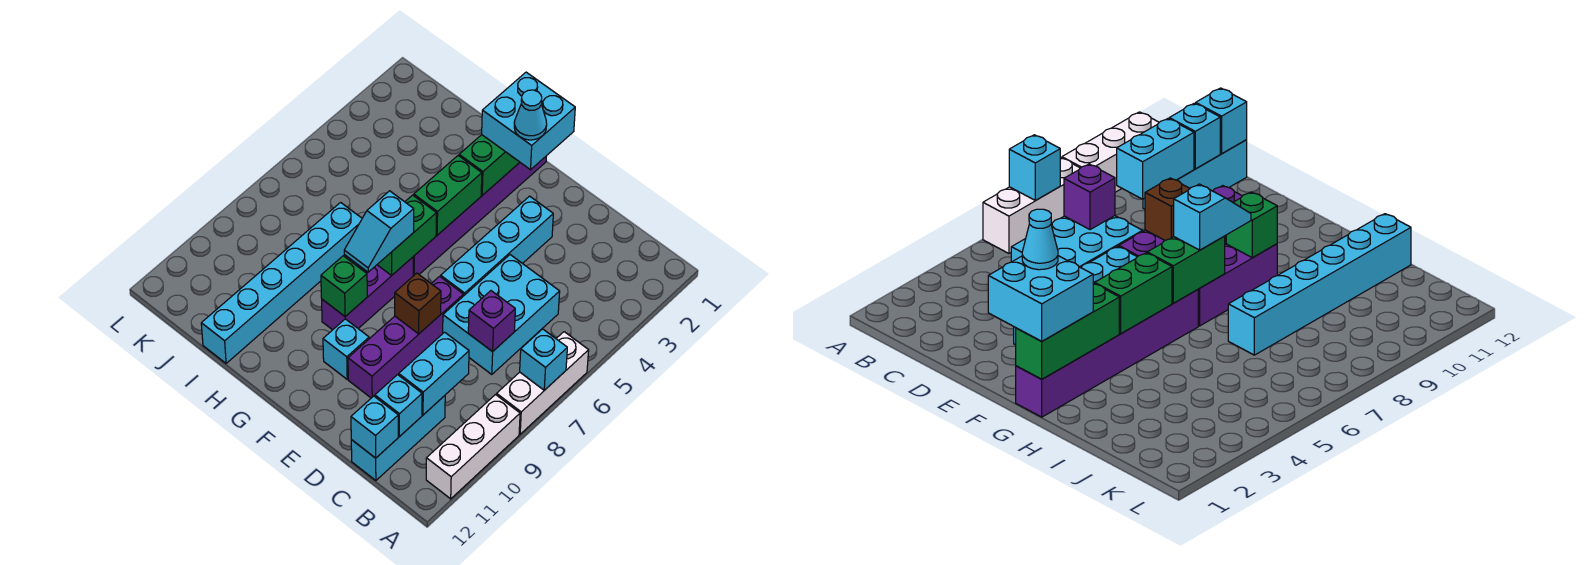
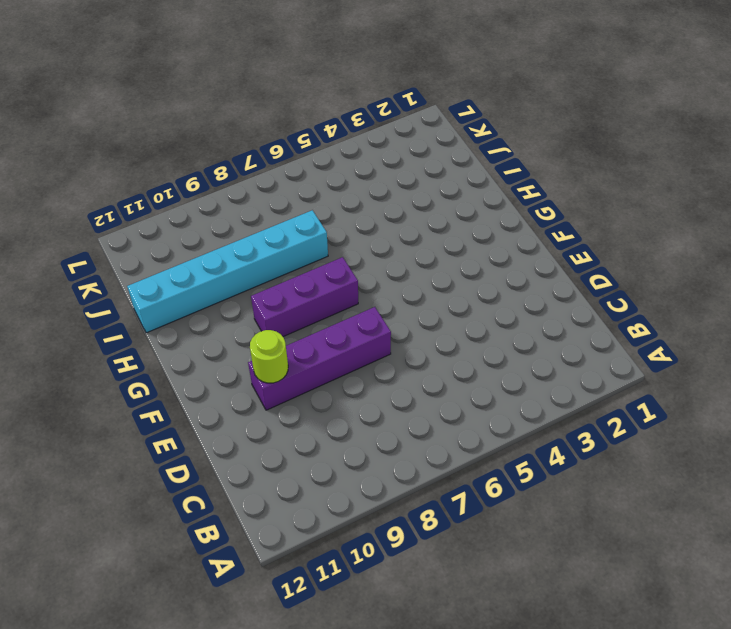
lime round brick E10 level 2 -> none
none -> white brick A6:A8 level 1
none -> white brick A9:A11 level 1
none -> cyan brick C5:D7 level 1

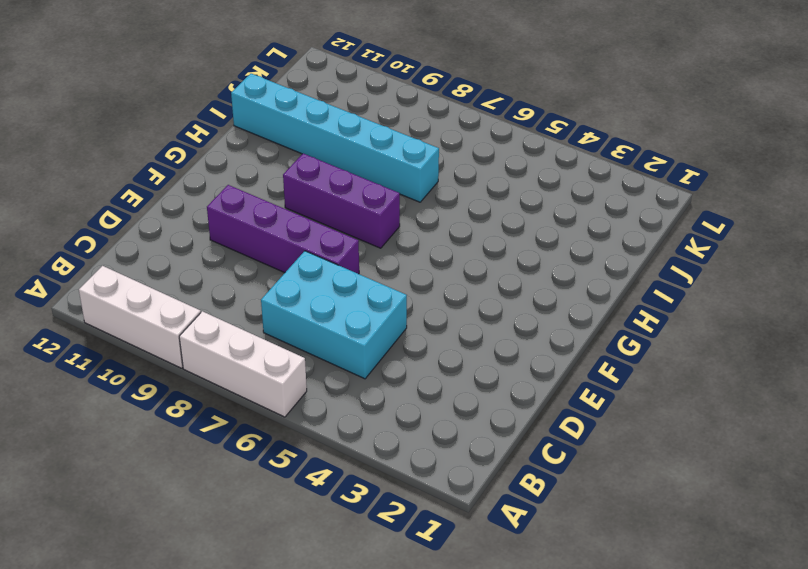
none -> cyan brick C10:C12 level 1
none -> cyan brick E3:E6 level 1
none -> cyan brick F10 level 1

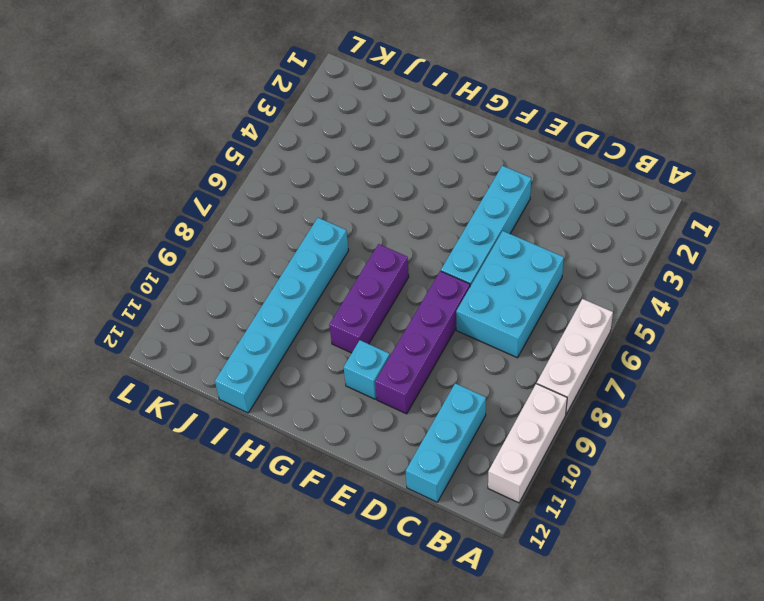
none -> purple brick G1:G6 level 1
none -> cyan brick A7 level 2
none -> purple brick C7 level 2

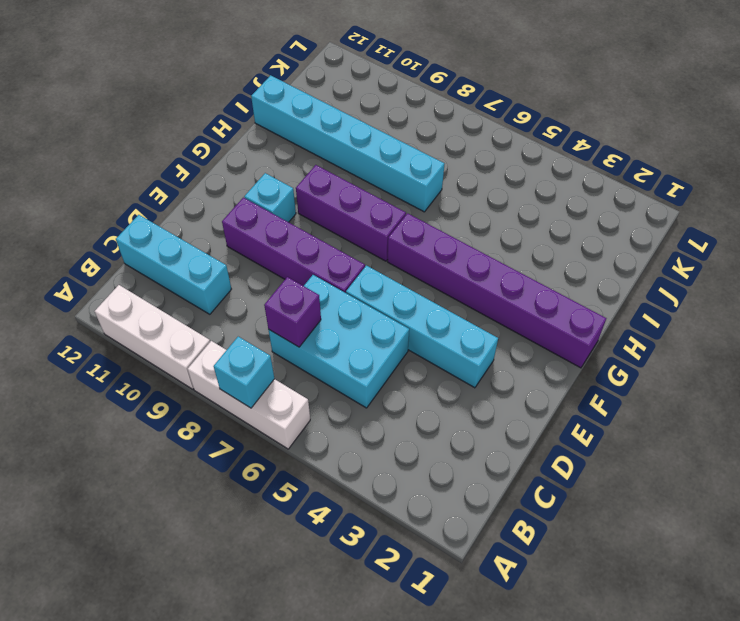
none -> cyan brick C9:C10 level 2
none -> cyan brick C11 level 2
none -> cyan brick C12 level 2

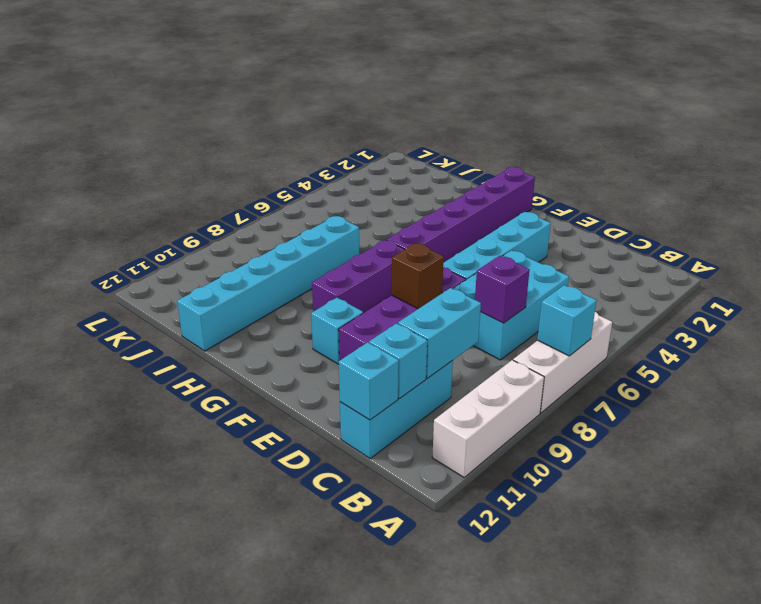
none -> green brick G1:G3 level 2
none -> green brick G4:G5 level 2
none -> green brick G6:G7 level 2

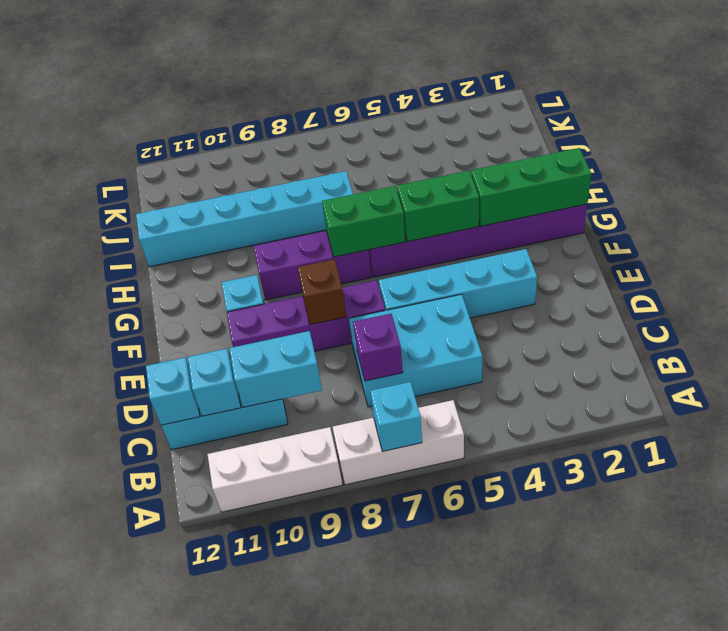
none -> green brick G9 level 2
none -> cyan brick F1:G2 level 3
none -> cyan slope G7:G8 level 3 top 7

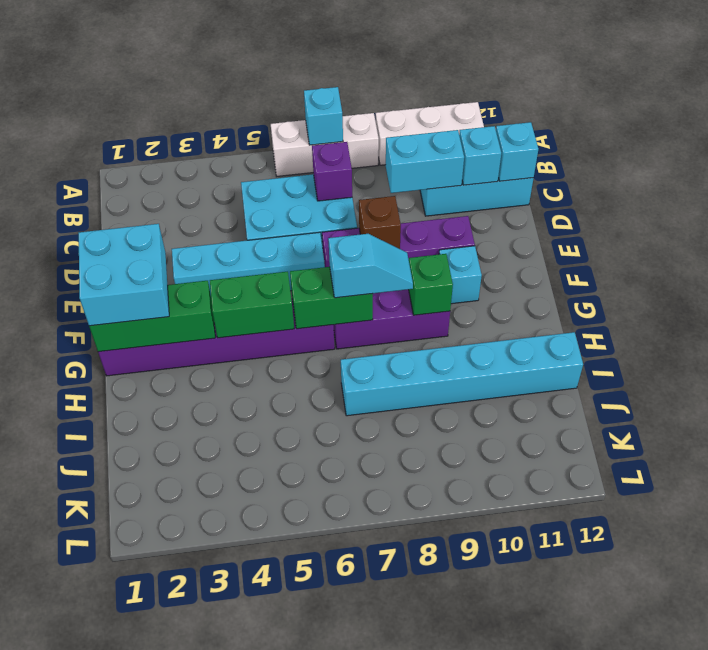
none -> cyan cone F2 level 4

